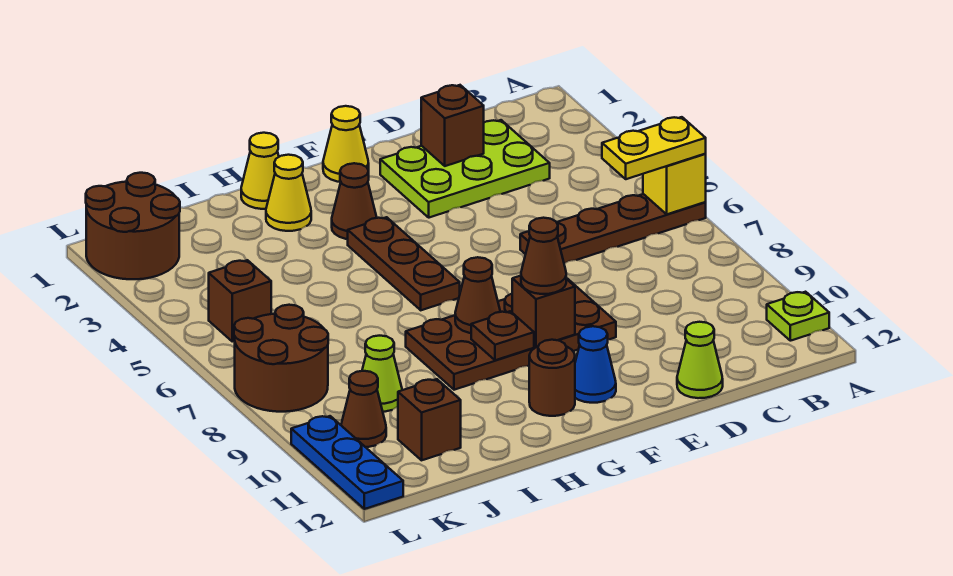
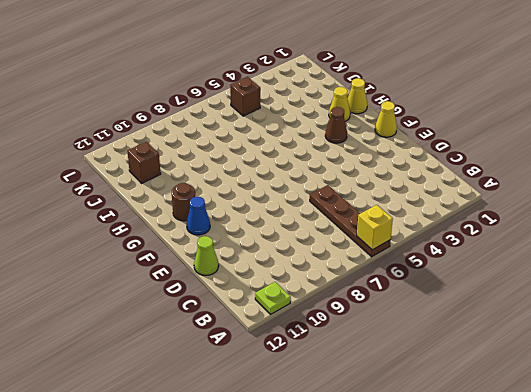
none -> lime plate C2:E3 level 1
none -> brown plate E8:H9 level 1
none -> brown plate G4:G6 level 1

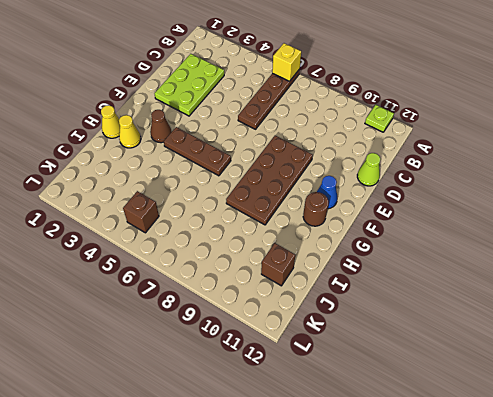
none -> yellow cone F1 level 1
none -> lime cone J9 level 1
none -> brown round brick K1:L2 level 1

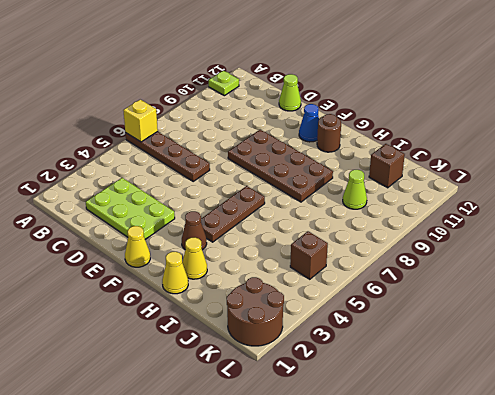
none -> brown round brick K7:L8 level 1
none -> brown cone K10 level 1
none -> blue plate L10:L12 level 1

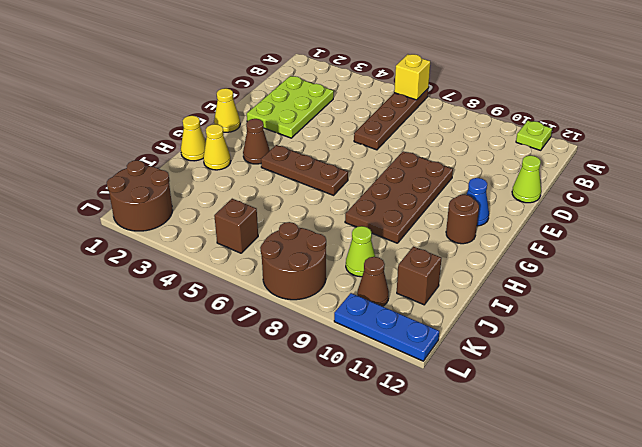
none -> brown brick D2 level 2
none -> brown brick F9 level 2
none -> brown cone G8 level 2

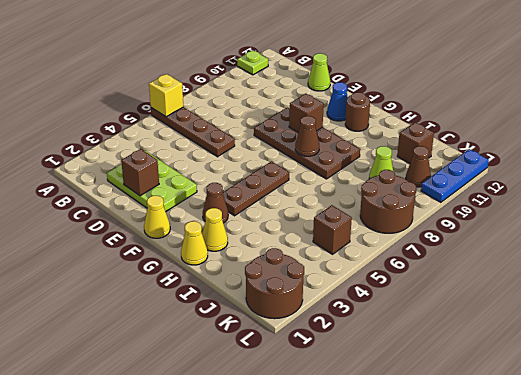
none -> brown plate G9 level 2
none -> yellow plate A6:B6 level 3
none -> brown cone F9 level 3

